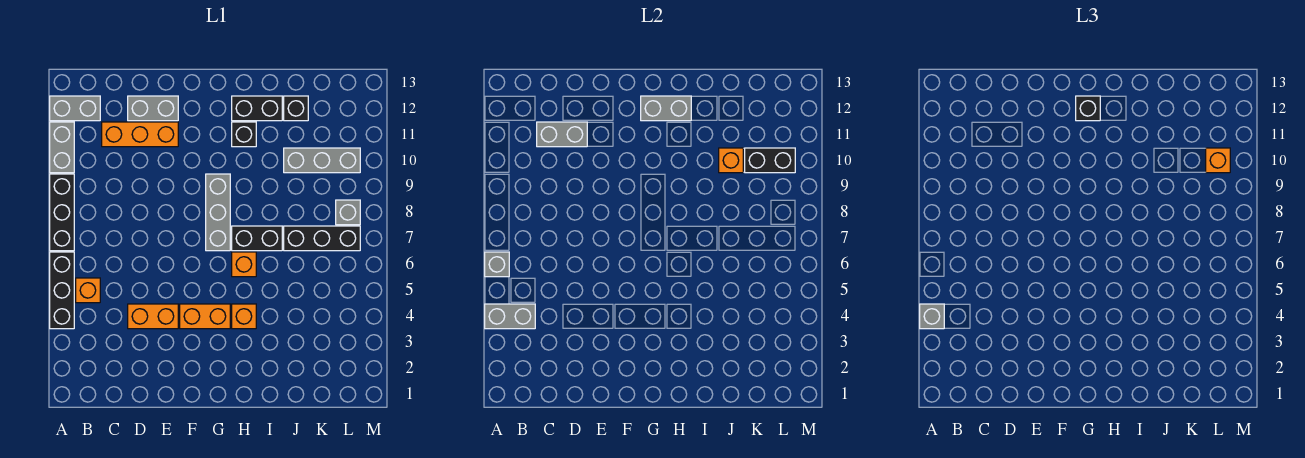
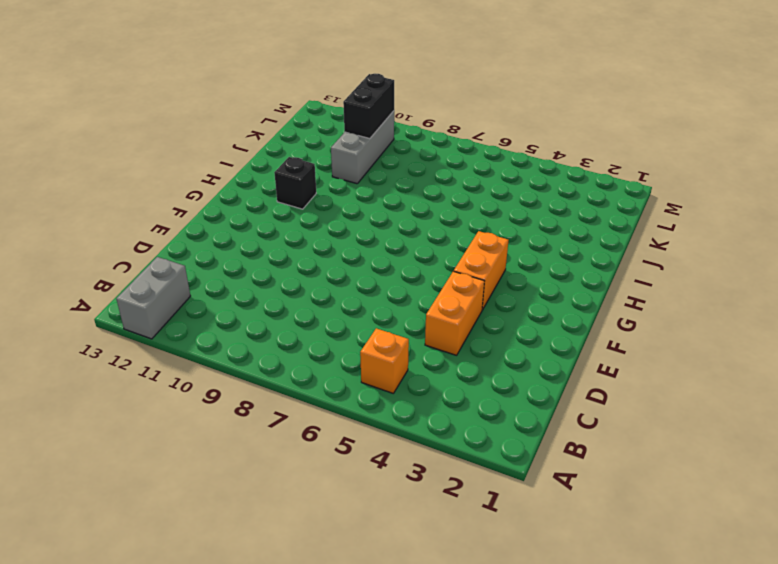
none -> black brick A4:A6 level 1
none -> black brick A7:A9 level 1
none -> grey brick A10:A11 level 1

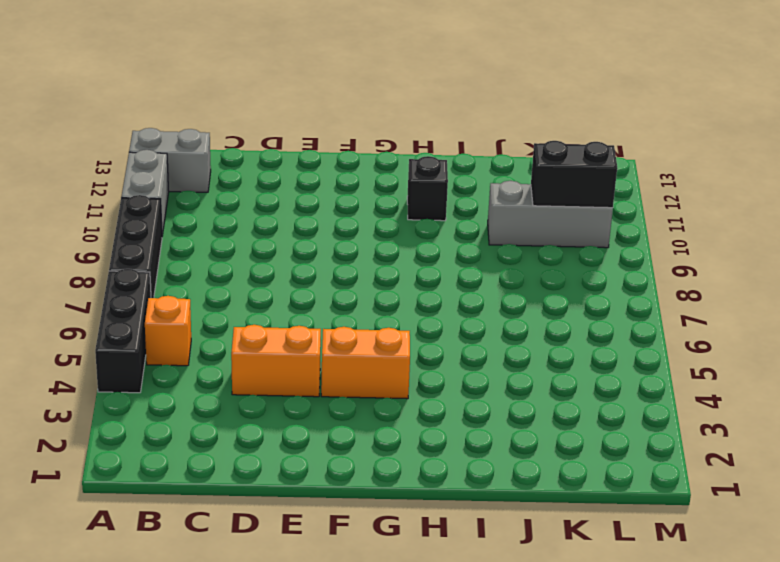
none -> orange brick C11:E11 level 1
none -> grey brick D12:E12 level 1
none -> grey brick G7:G9 level 1

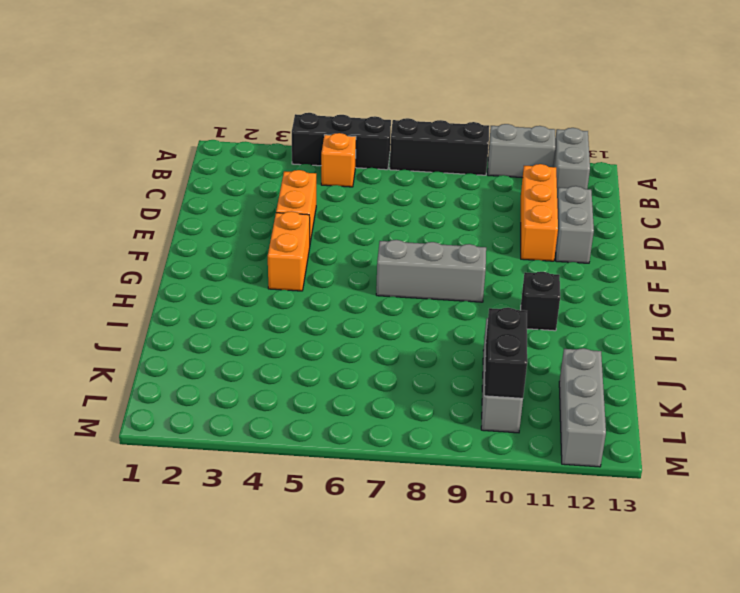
grey brick K12:M12 level 1 -> none
none -> orange brick H4 level 1
none -> orange brick H6 level 1
none -> black brick H7:I7 level 1

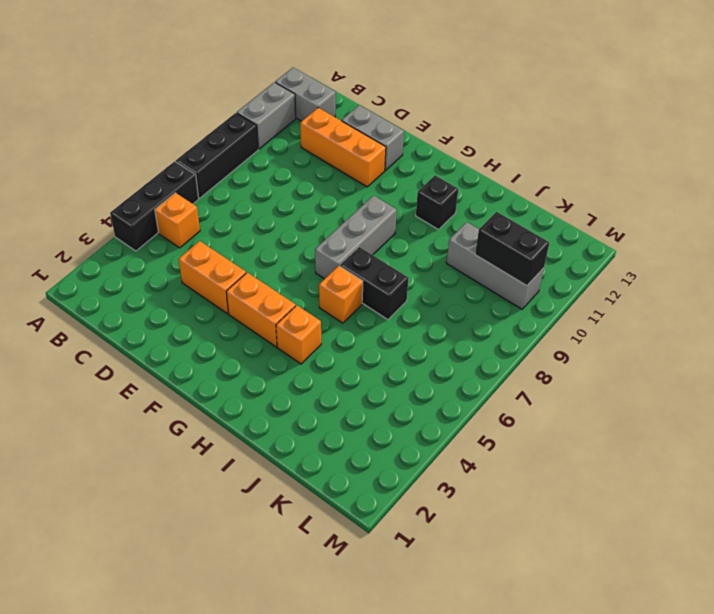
none -> black brick H12:I12 level 1
none -> black brick J7:L7 level 1
none -> black brick J12 level 1

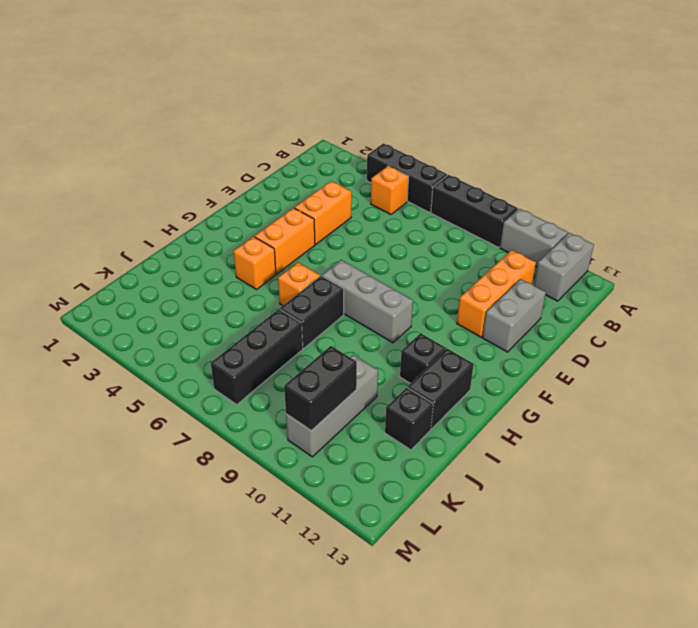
none -> grey brick L8 level 1
none -> grey brick A4:B4 level 2
none -> grey brick A6 level 2

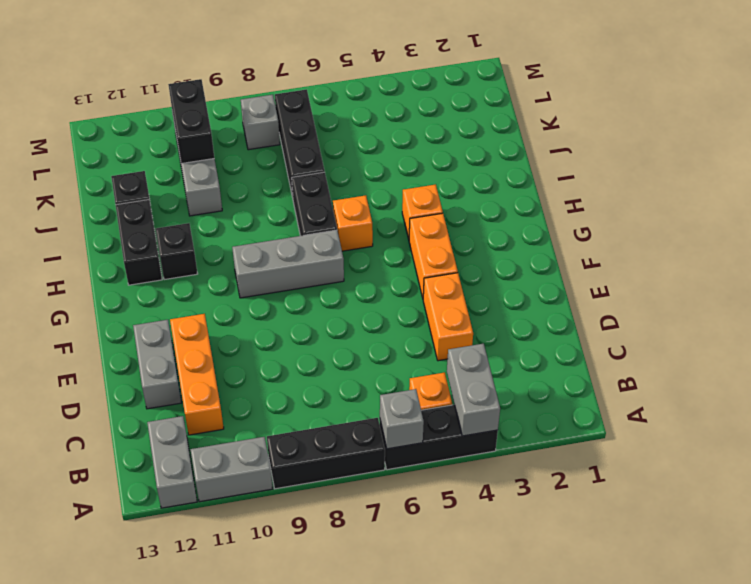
none -> grey brick C11:D11 level 2
none -> grey brick G12:H12 level 2
none -> orange brick J10 level 2

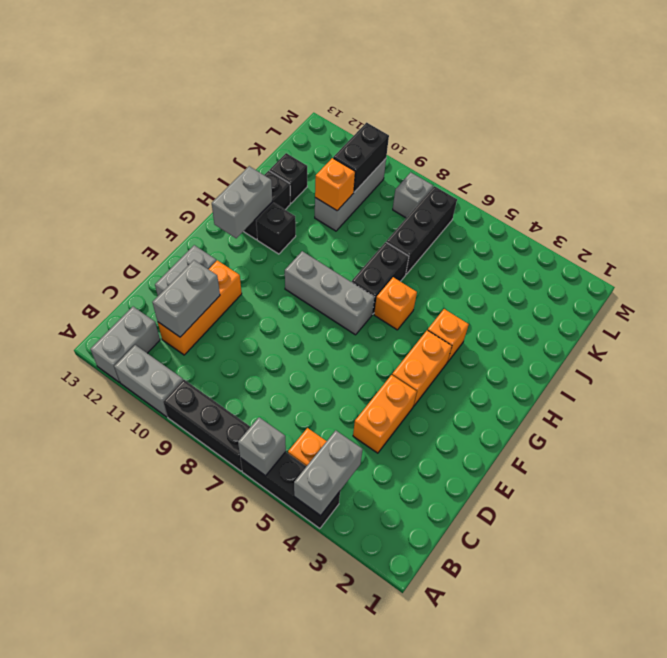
none -> grey brick A4 level 3
none -> black brick G12 level 3
none -> orange brick L10 level 3

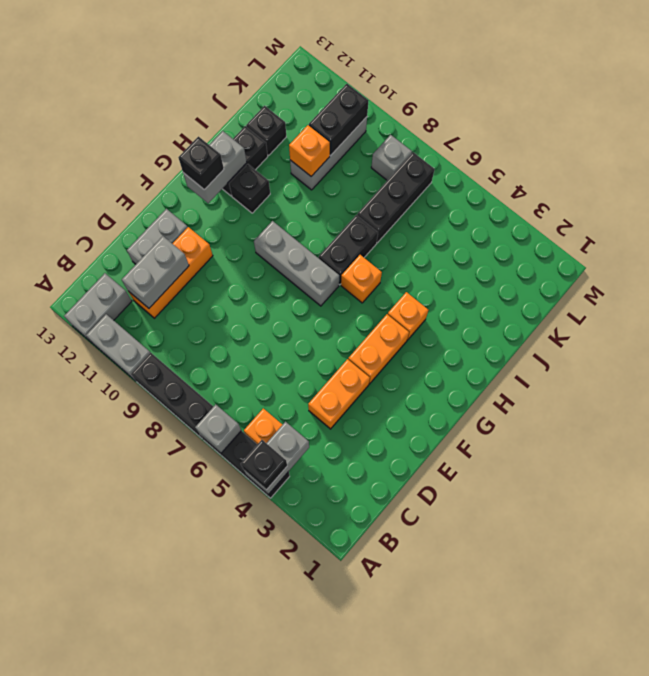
black brick A4 level 3 -> grey brick A4 level 3
none -> orange brick L10 level 3

